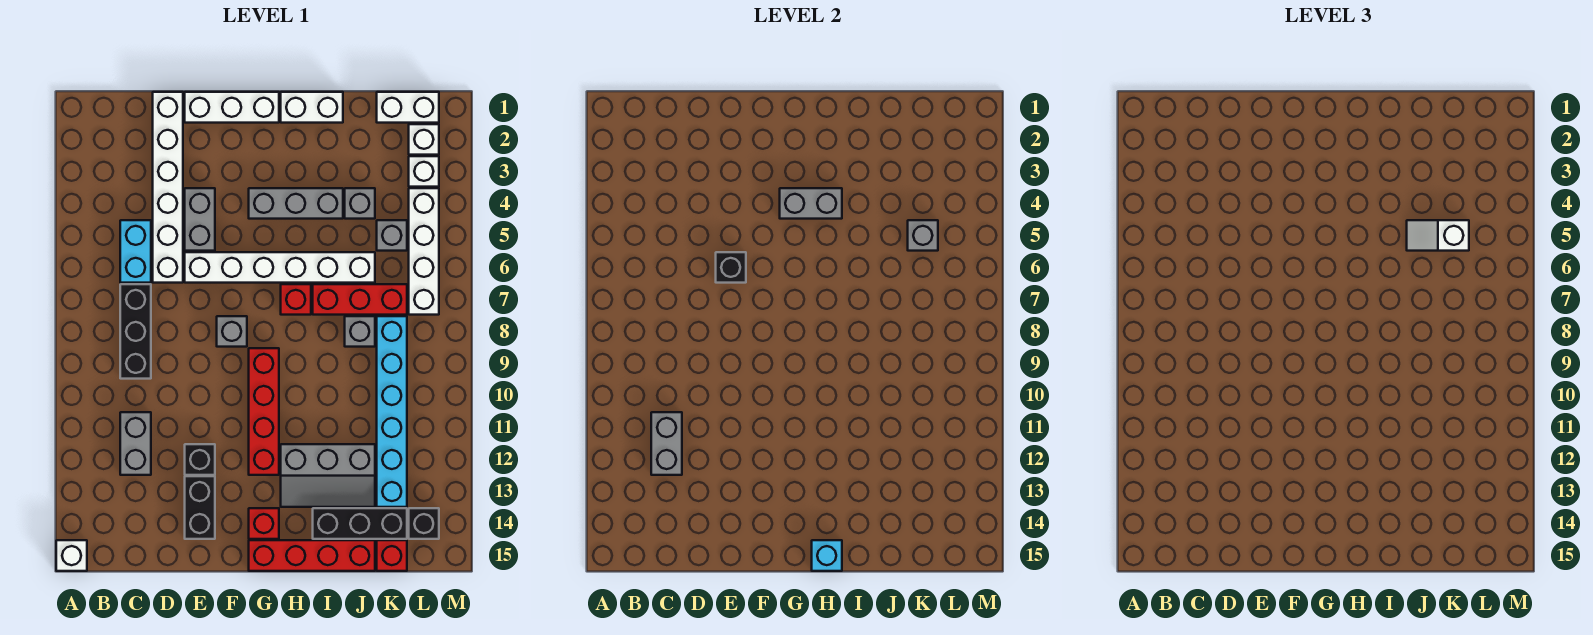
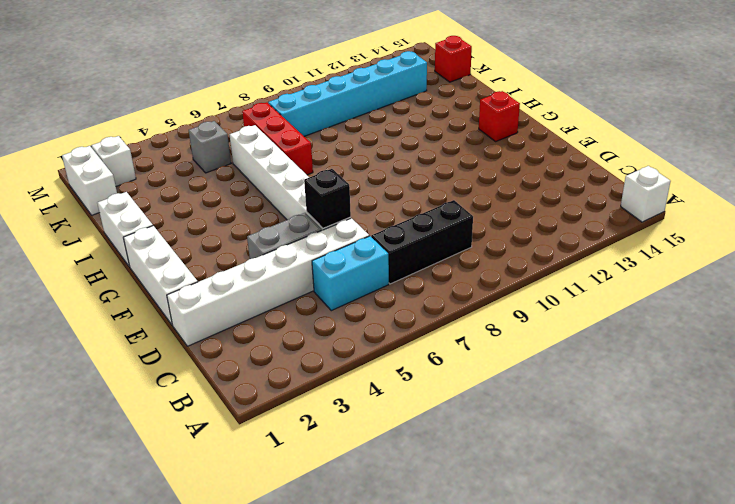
none -> grey brick C11:C12 level 1
none -> black brick E12 level 1
none -> black brick E13:E14 level 1
none -> grey brick F8 level 1

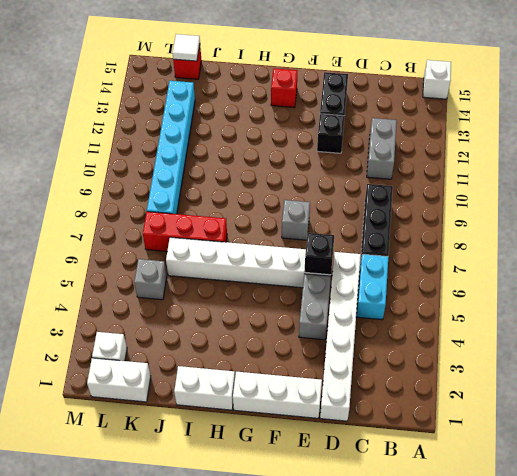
white tile K15 level 2 -> none
none -> grey brick G4:I4 level 1
none -> red brick G9:G12 level 1
none -> red brick G15:J15 level 1
none -> red brick H7 level 1

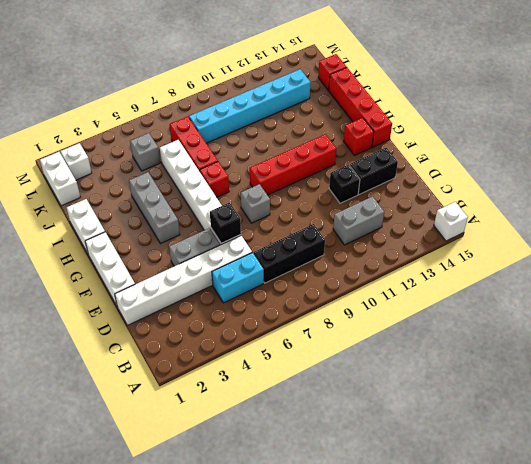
none -> grey slope H12:J13 level 1 top 12
none -> black brick I14:K14 level 1
none -> grey brick J4 level 1
none -> grey brick J8 level 1

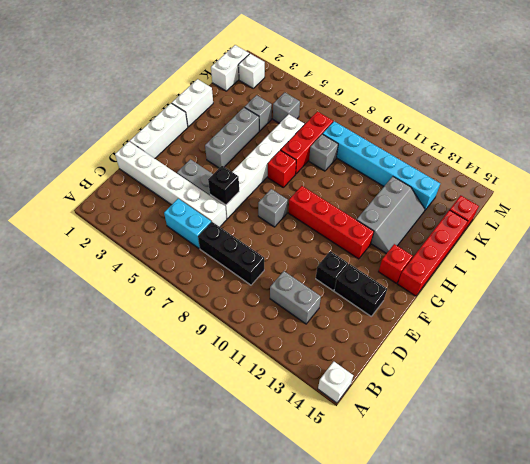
none -> black brick I14:K14 level 1
none -> white brick L3 level 1
none -> white brick L4:L7 level 1
none -> black brick L14 level 1

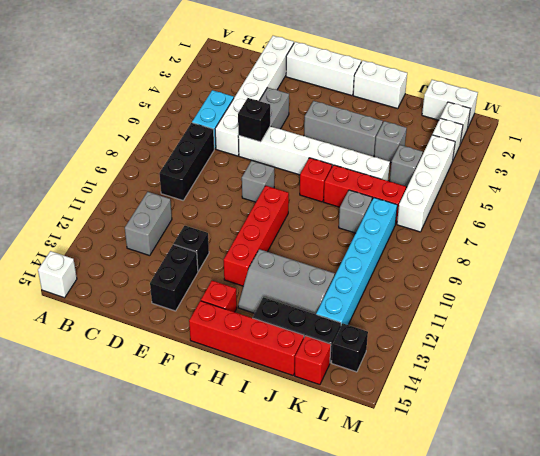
none -> grey brick C11:C12 level 2
none -> grey brick G4:H4 level 2
none -> cyan brick H15 level 2
none -> grey brick K5 level 2

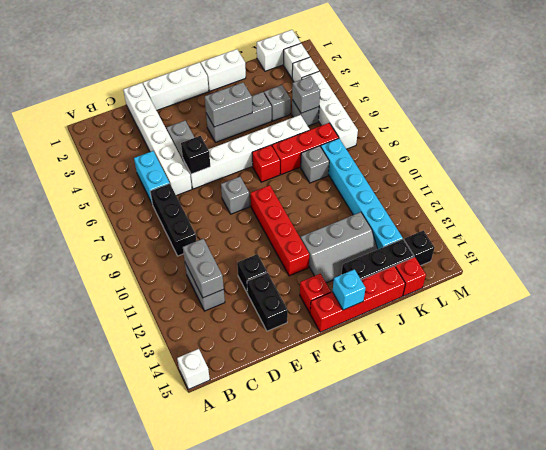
none -> white slope J5:K5 level 3 top K

